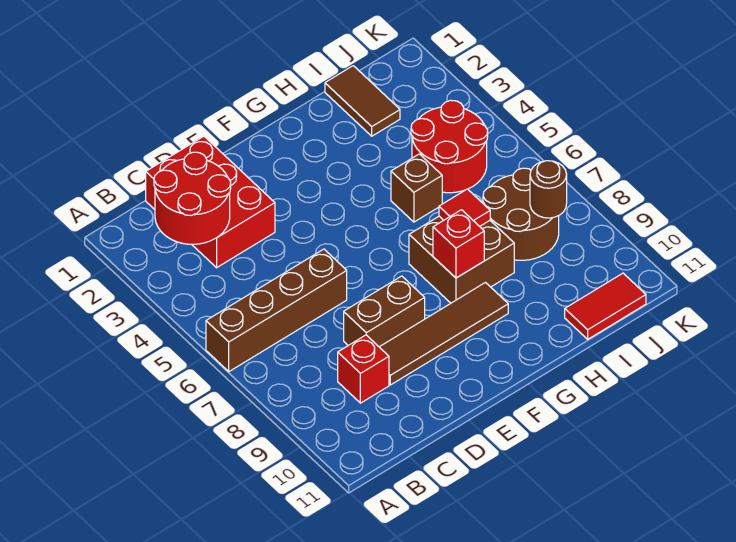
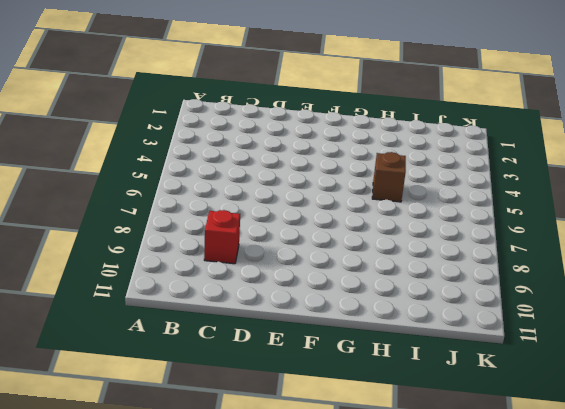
none -> brown brick A6:D6 level 1
none -> red brick C1:D3 level 1
none -> brown brick D8:E8 level 1

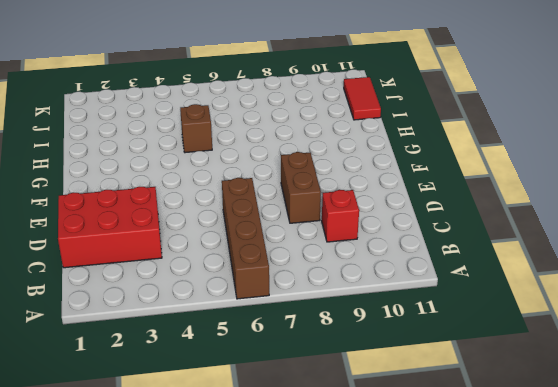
none -> brown tile D9:G9 level 1
none -> brown brick G7:H8 level 1
none -> brown tile I1:I2 level 1

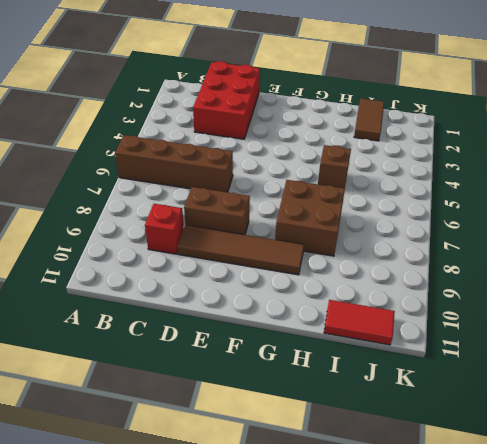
none -> red round brick I4:J5 level 1
none -> brown round brick I7:J8 level 1
none -> red round brick B2:C3 level 2

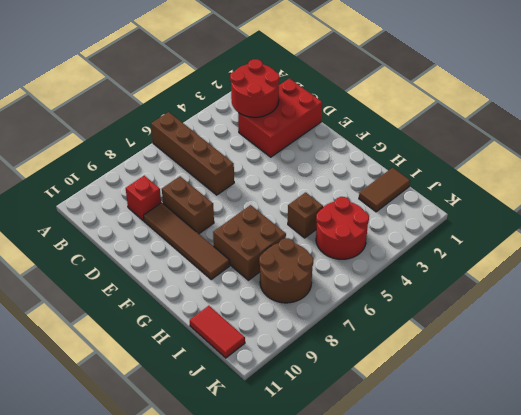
none -> red brick G8 level 2
none -> red tile H7 level 2
none -> brown round brick J8 level 2

